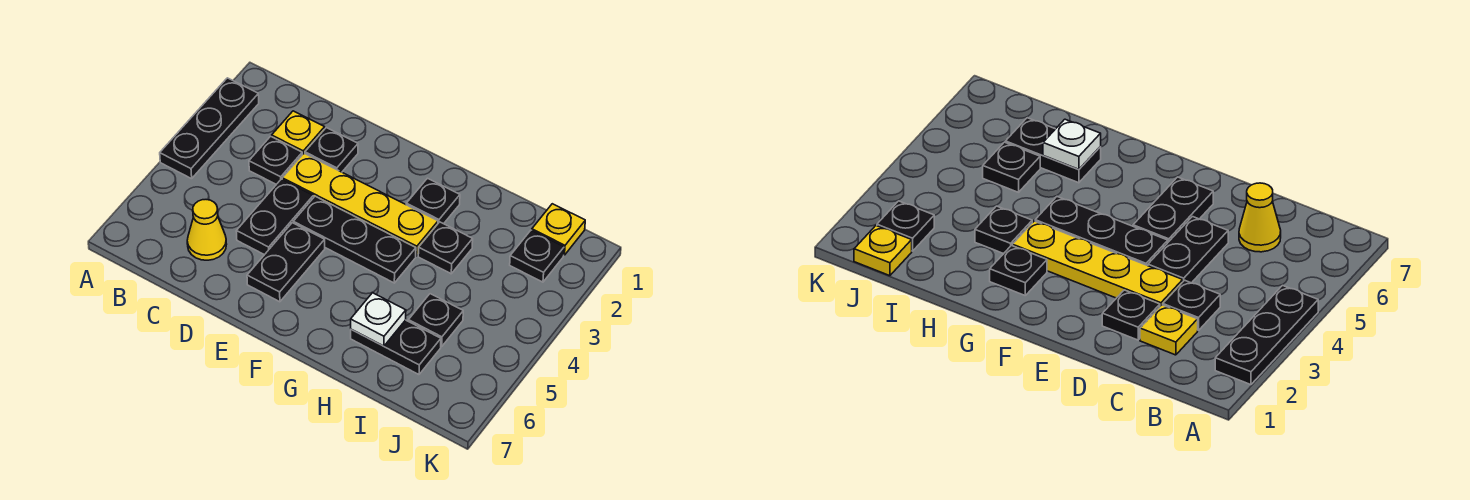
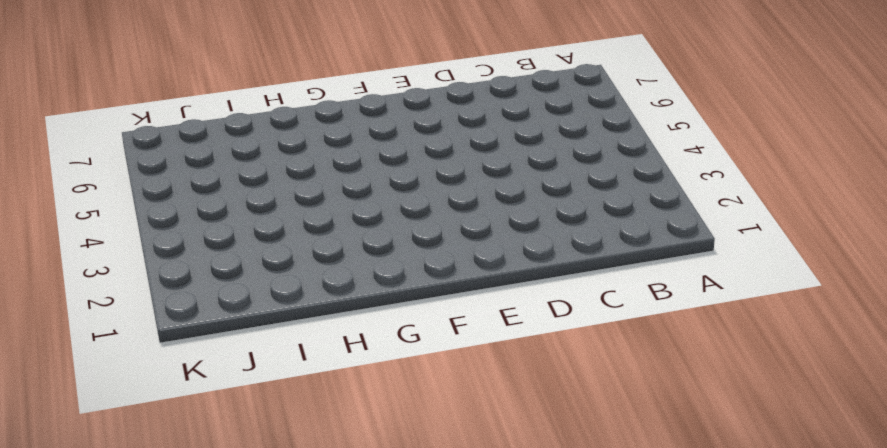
none -> black plate A2:A4 level 1
none -> yellow plate C2 level 1
none -> black plate C3 level 1

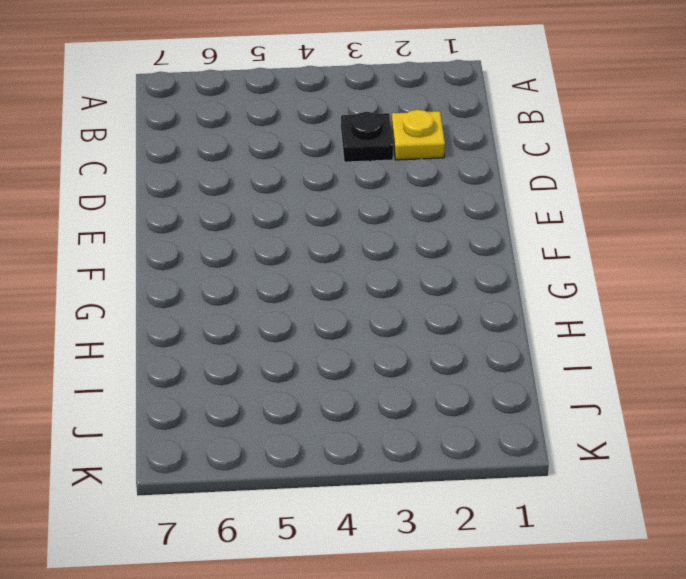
none -> black plate A2:A4 level 1
none -> yellow cone C6 level 1
none -> black plate D2 level 1

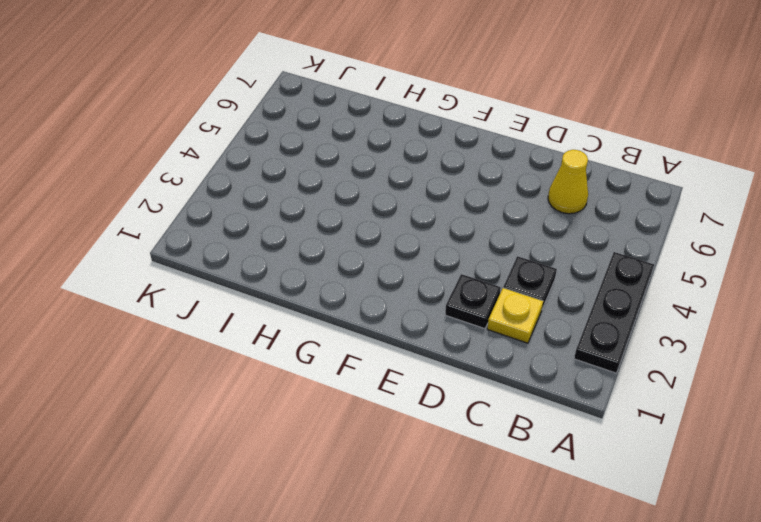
none -> yellow plate D3:G3 level 1
none -> black plate D4:D5 level 1
none -> black plate E4:G4 level 1

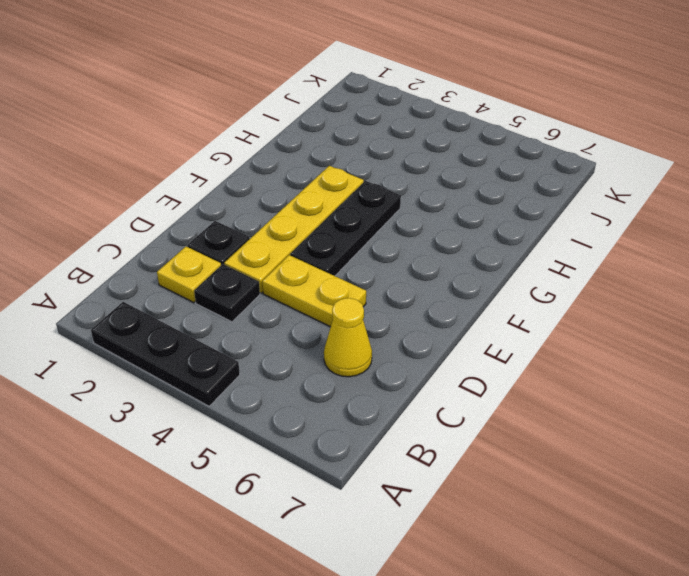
yellow plate D4:D5 level 1 -> black plate D4:D5 level 1
none -> black plate E5:E6 level 1
none -> black plate G2 level 1
none -> black plate H3 level 1

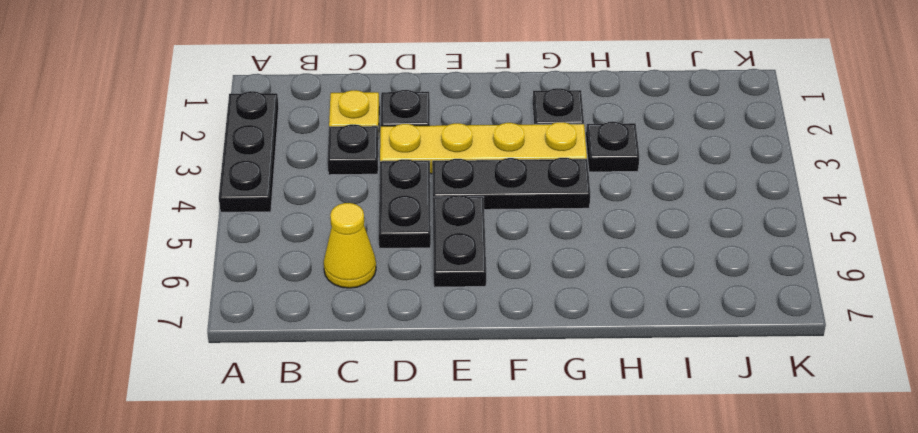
none -> black plate H6:I6 level 1
none -> black plate I5 level 1
none -> yellow plate J1 level 1

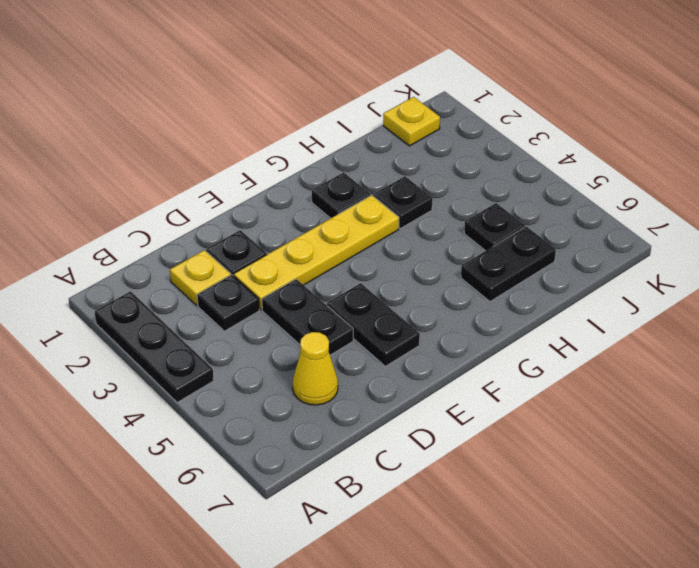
none -> black plate E4:G4 level 1
none -> black plate J2 level 1
none -> white plate H6 level 2

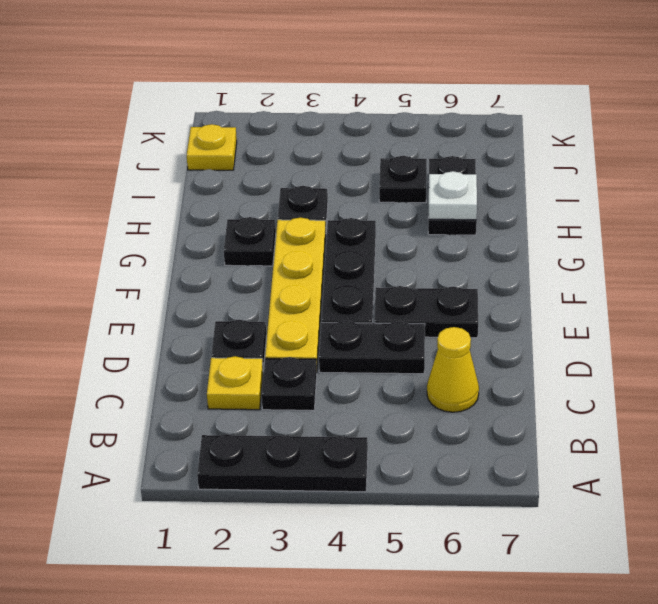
none -> black plate J2 level 1

